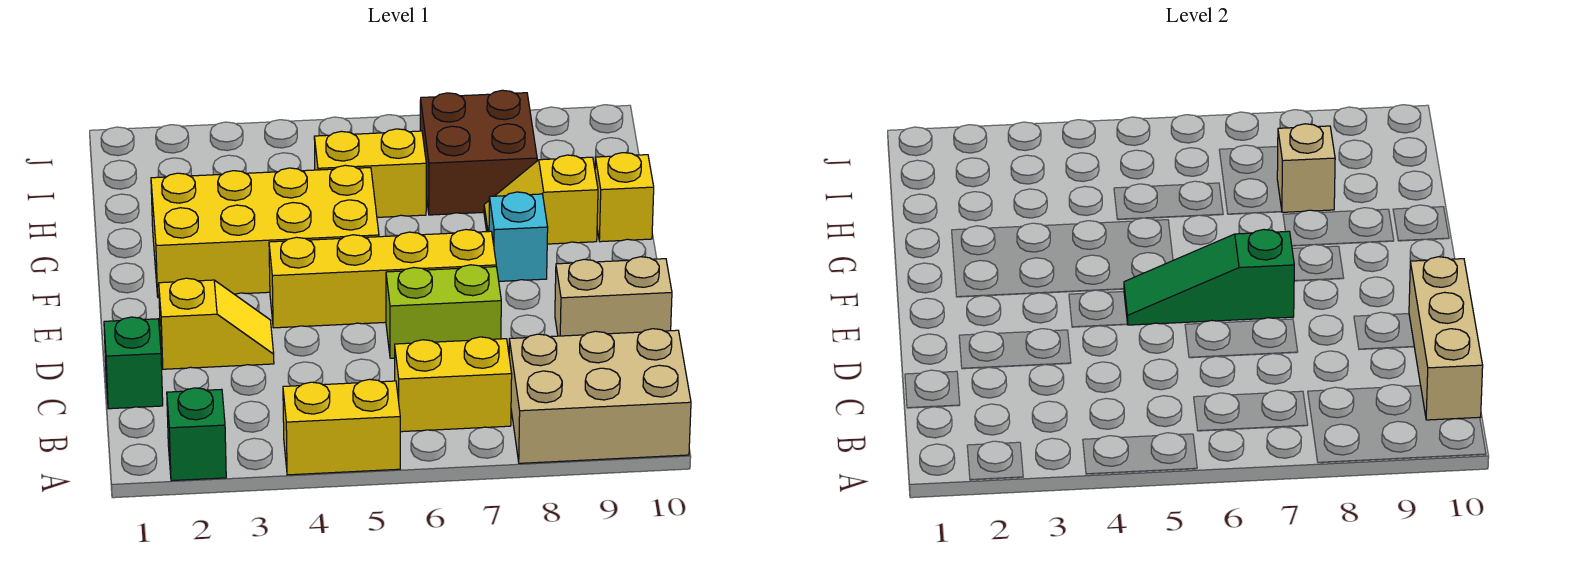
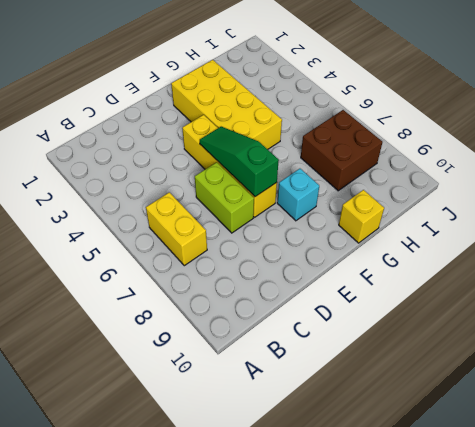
none -> green brick A2 level 1
none -> yellow brick A4:A5 level 1
none -> tan brick A8:B10 level 1

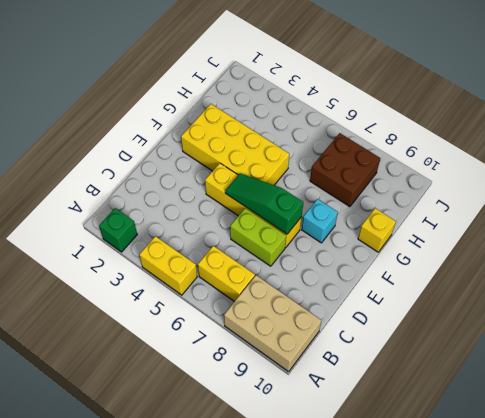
none -> green brick C1 level 1
none -> yellow slope D2:D3 level 1 top 2
none -> tan brick D9:D10 level 1

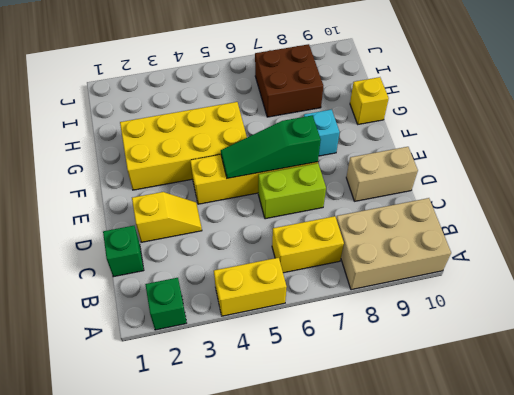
none -> yellow slope G8:G9 level 1 top 9
none -> yellow brick H5:H6 level 1
none -> tan brick B10:D10 level 2

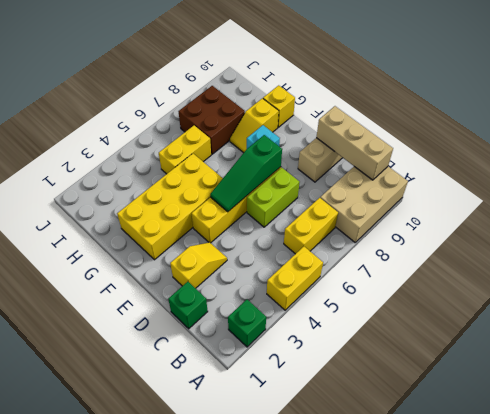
none -> tan brick H8 level 2

